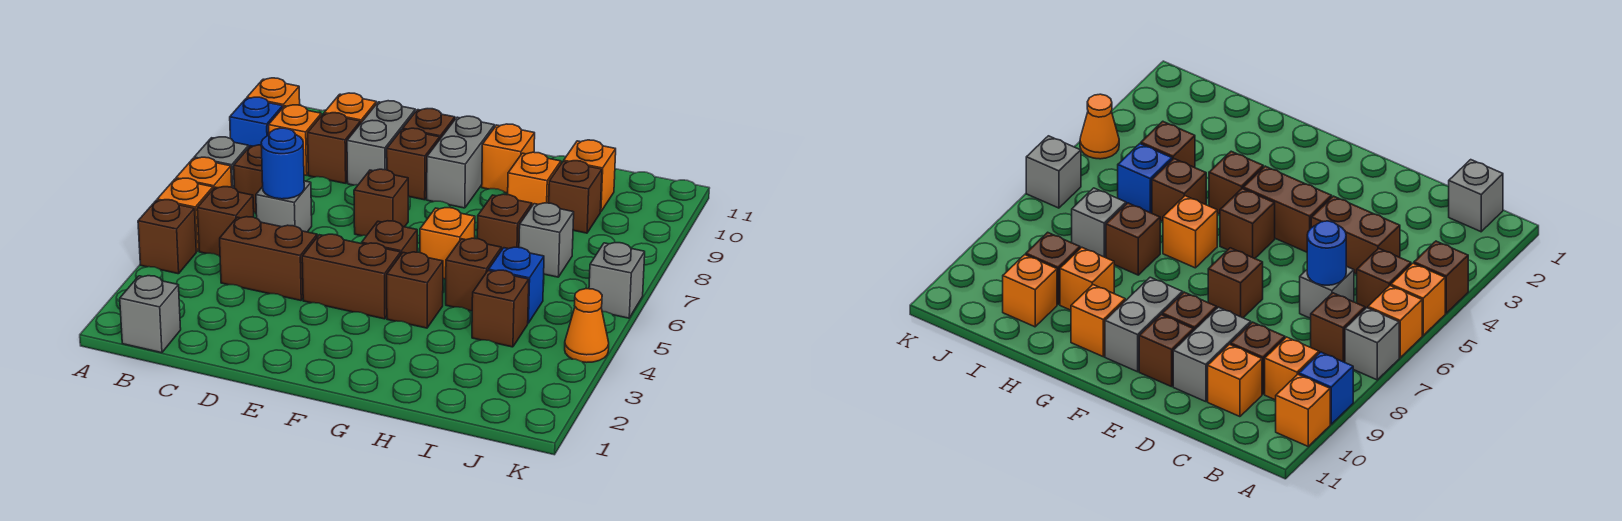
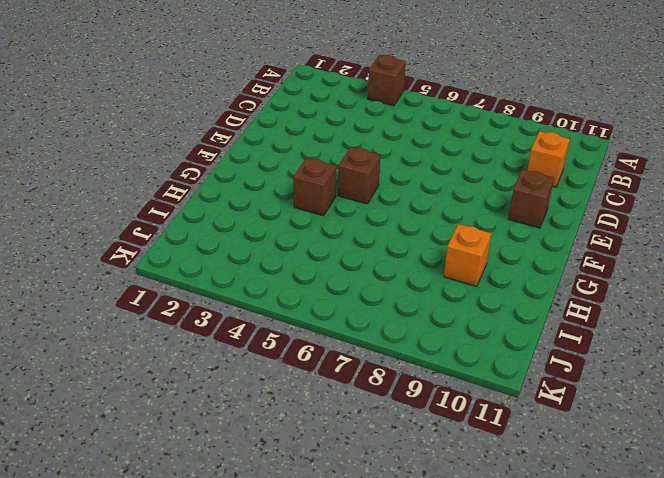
none -> orange brick A5 level 1
none -> orange brick A6 level 1
none -> grey brick A7 level 1
none -> blue brick A9 level 1

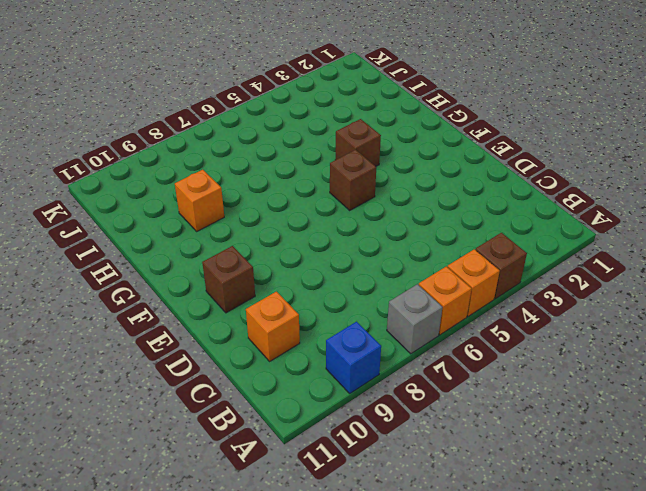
none -> orange brick A10 level 1
none -> grey brick B1 level 1
none -> brown brick B5 level 1
none -> brown brick B7 level 1

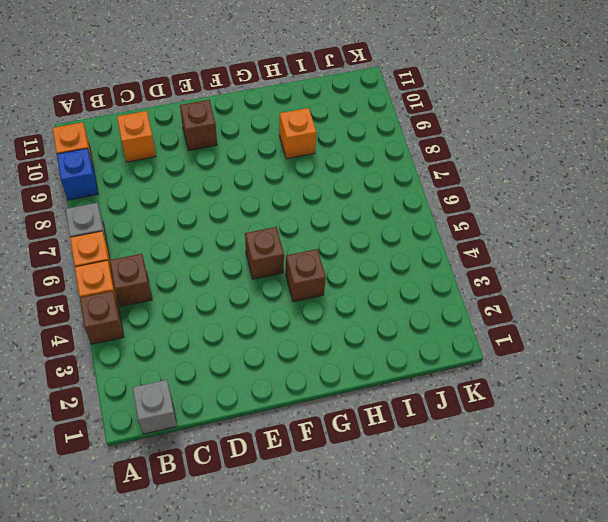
none -> brown brick B7 level 1
none -> orange brick B9 level 1
none -> brown brick C4:D4 level 1
none -> grey brick C6 level 1

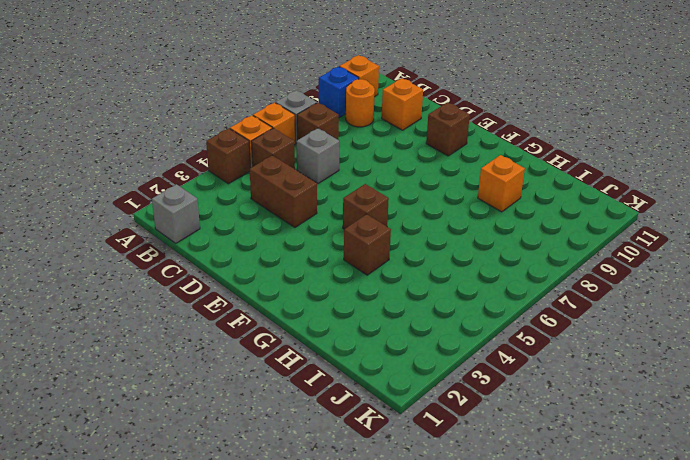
orange round brick B9 level 1 -> orange brick B9 level 1
none -> brown brick C9 level 1
none -> grey brick D9:D10 level 1
none -> brown brick E4:F4 level 1
none -> brown brick E7 level 1

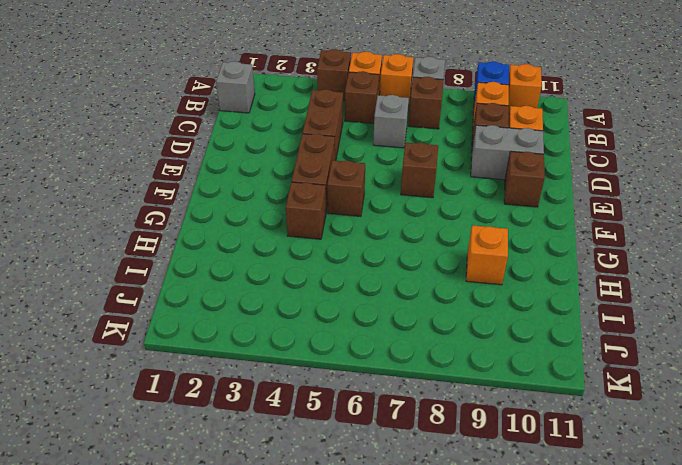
none -> brown brick E9 level 1
none -> grey brick F9:F10 level 1
none -> orange brick G6 level 1
none -> orange brick G10 level 1

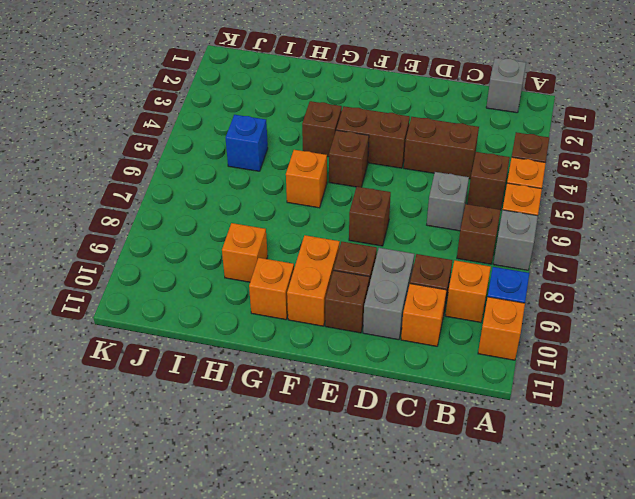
orange brick F9:F10 level 1 -> grey brick F9:F10 level 1
none -> brown brick H5 level 1
none -> brown brick H7 level 1
none -> brown brick I4 level 1
none -> grey brick I7 level 1

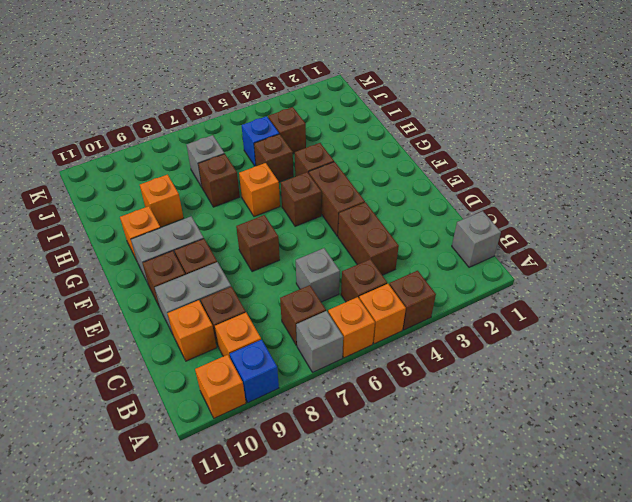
none -> brown brick I9 level 1
none -> orange brick I10 level 1
none -> orange cone K4 level 1
none -> grey brick K6 level 1

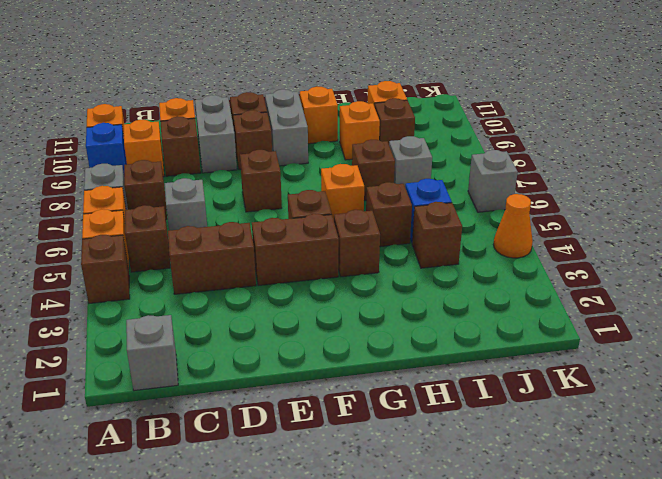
none -> blue round brick C6 level 2

